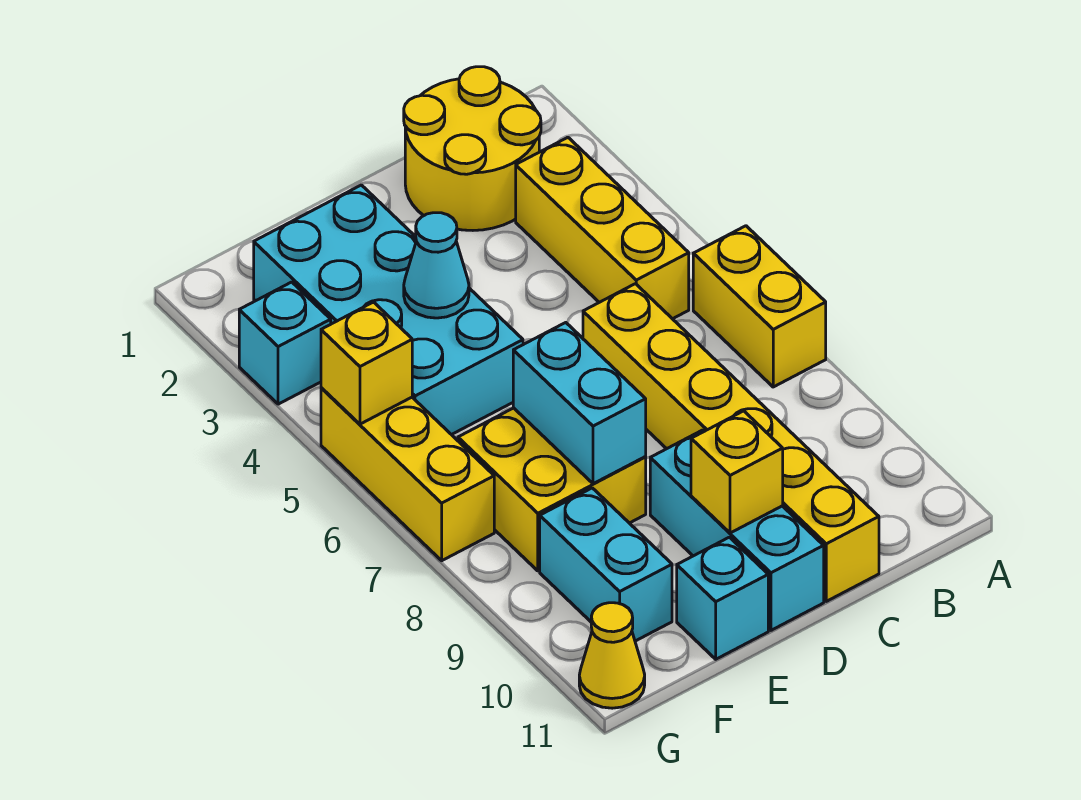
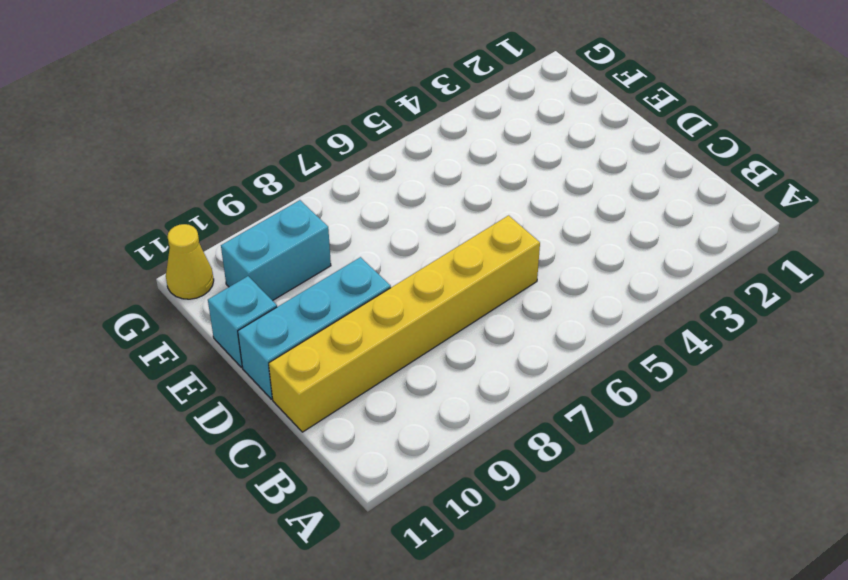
none -> yellow brick A6:A7 level 1
none -> yellow round brick B1:C2 level 1
none -> yellow brick B3:B5 level 1

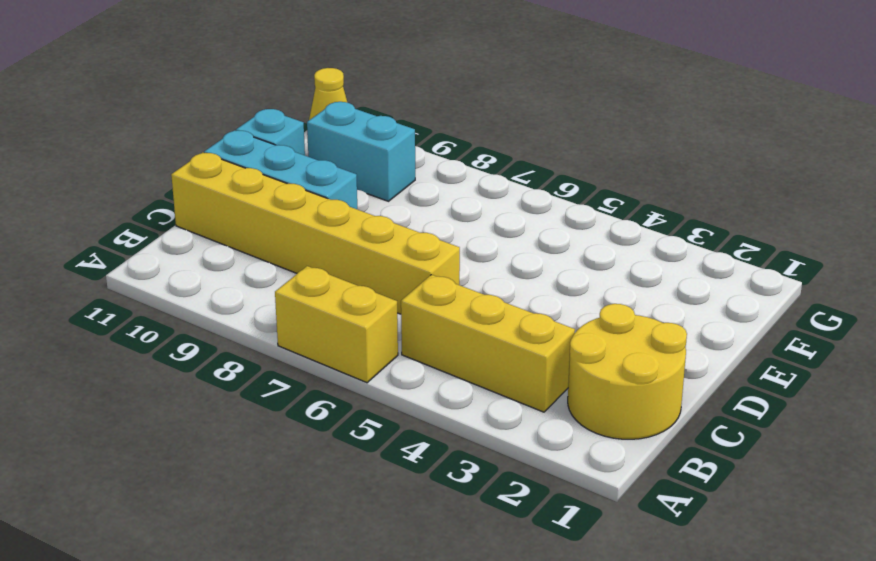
none -> cyan brick E2:F5 level 1
none -> yellow brick E7:F8 level 1
none -> cyan brick G3 level 1

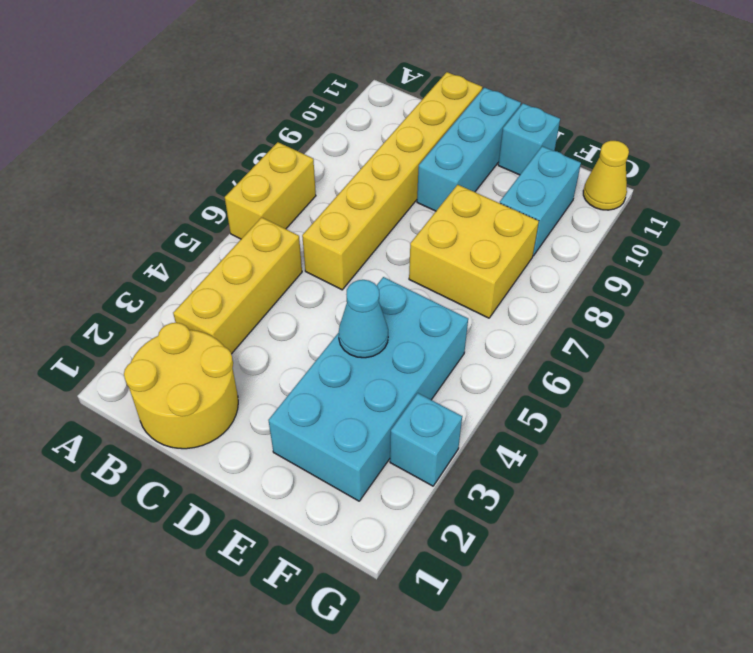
none -> yellow brick G5:G7 level 1
none -> yellow brick D10 level 2
none -> cyan brick E7:E8 level 2

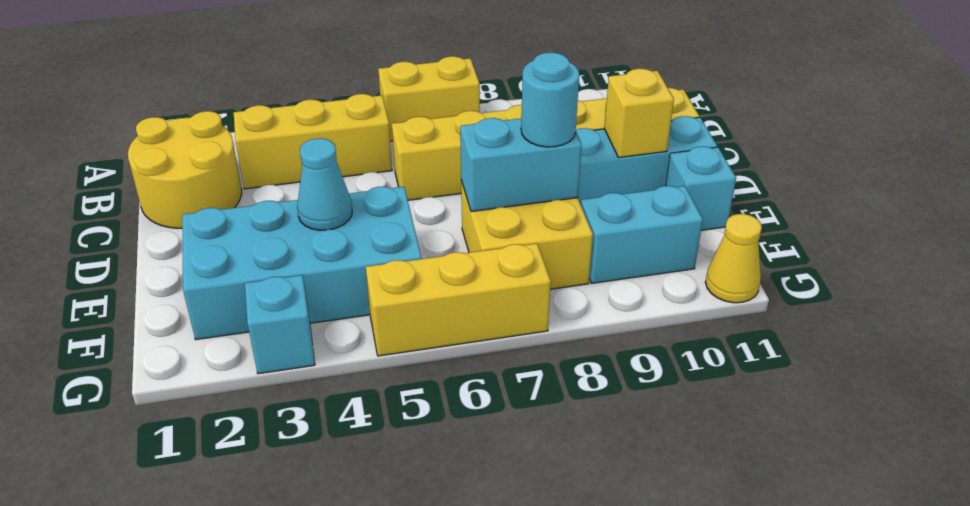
cyan round brick E8 level 3 -> none
none -> yellow brick G5 level 2

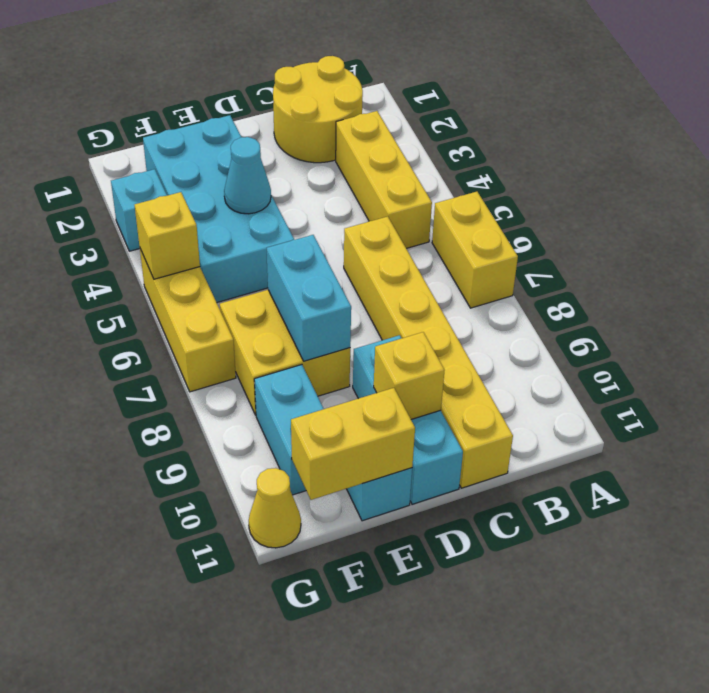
yellow brick E11:F11 level 2 -> none

